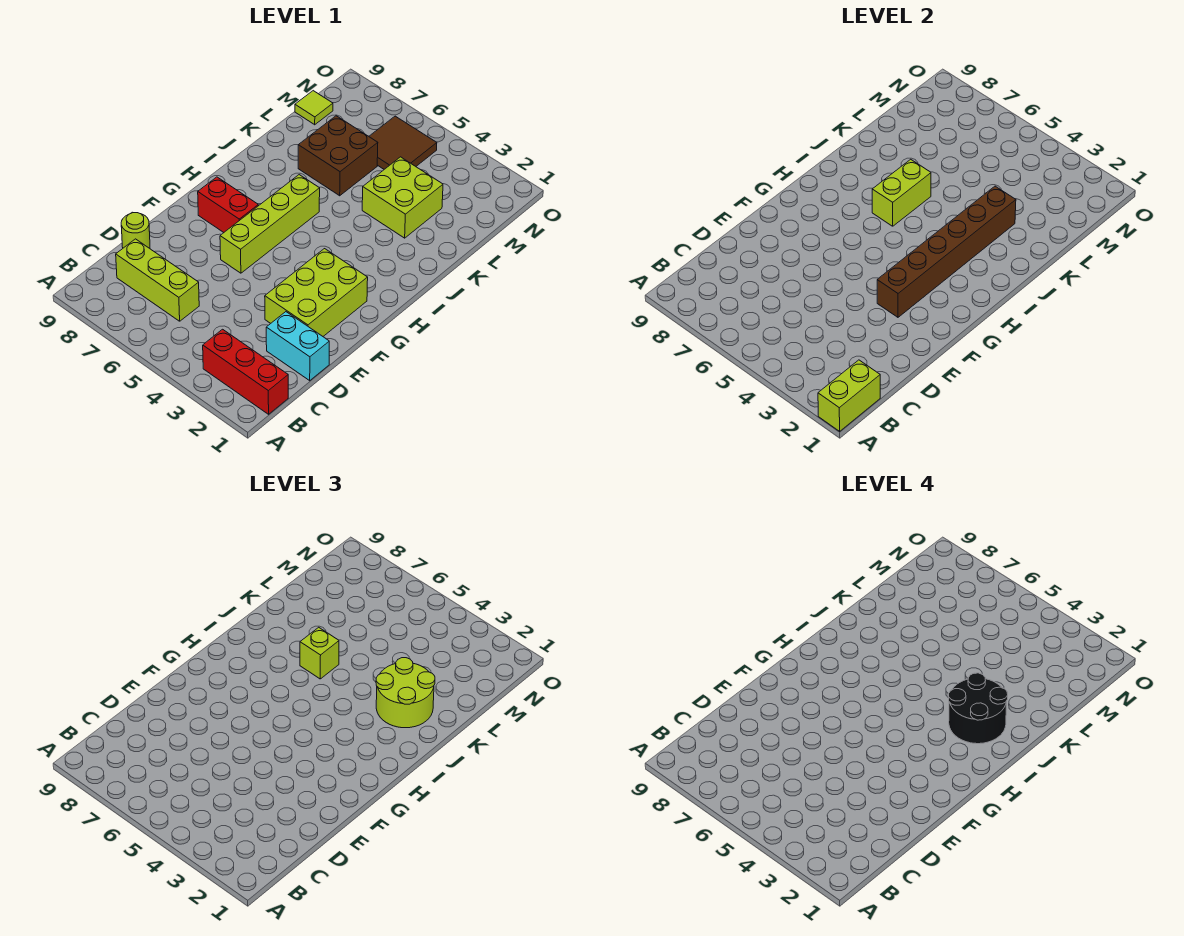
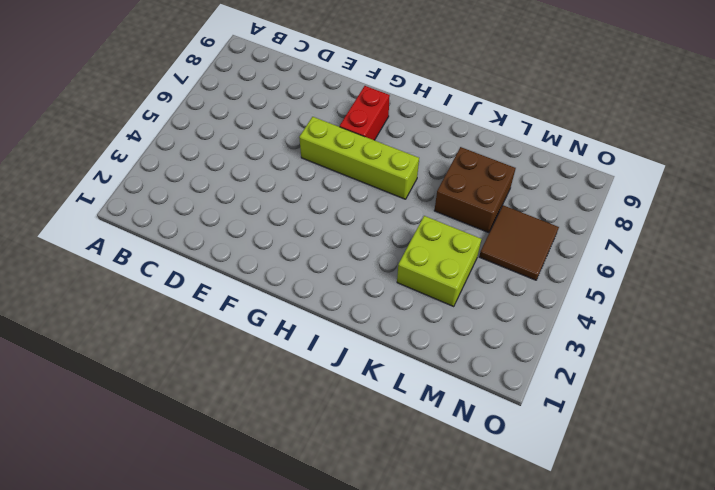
none -> red brick B1:B3 level 1
none -> lime brick C6:C8 level 1
none -> cyan brick D1:D2 level 1

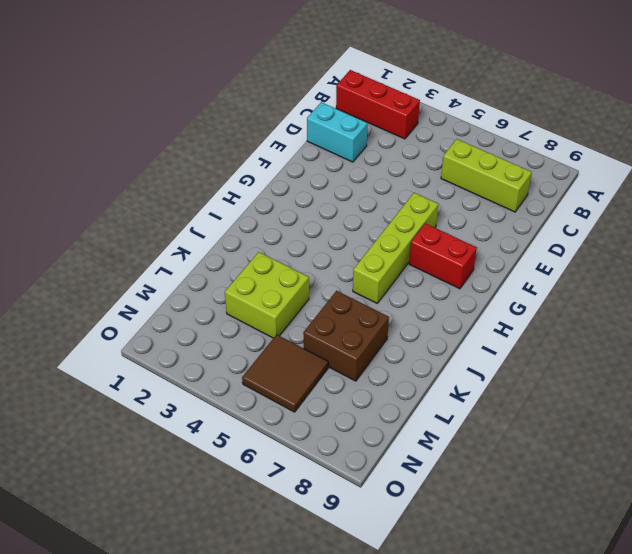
none -> lime round brick D9 level 1
none -> lime brick E2:G3 level 1
none -> lime tile M9 level 1

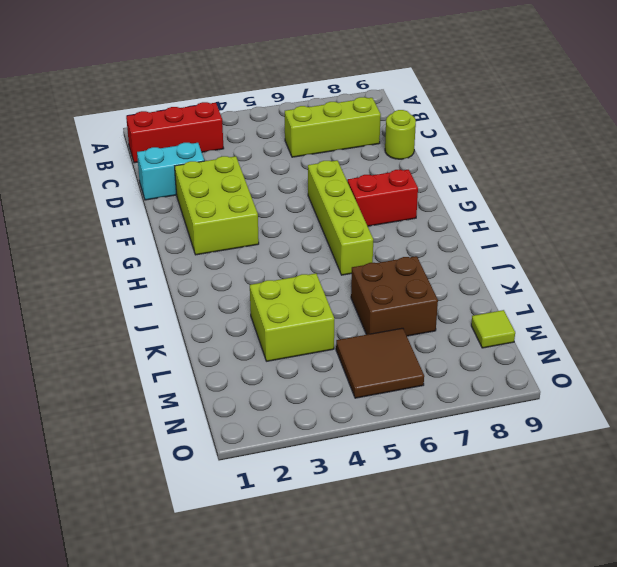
none -> lime brick A1:B1 level 2
none -> brown brick F3:K3 level 2
none -> lime brick I6:J6 level 2

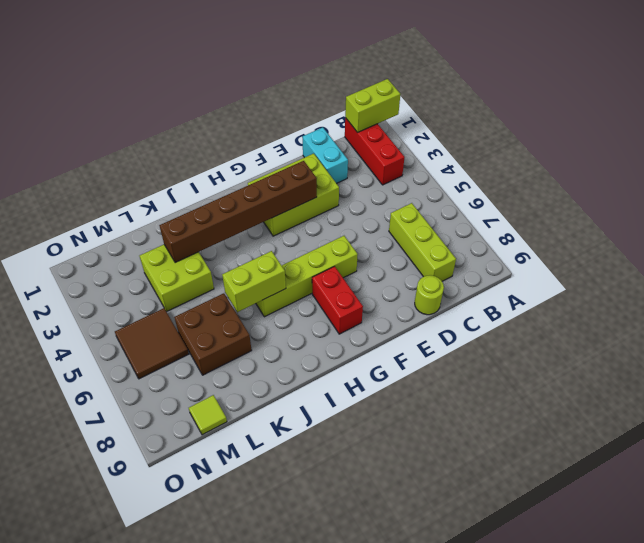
none -> lime round brick J2:K3 level 3
none -> lime brick J6 level 3
none -> black round brick I2:J3 level 4

